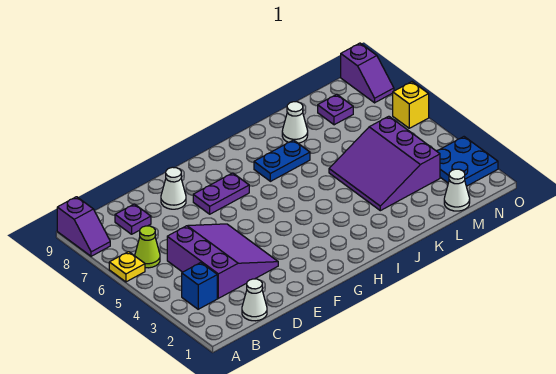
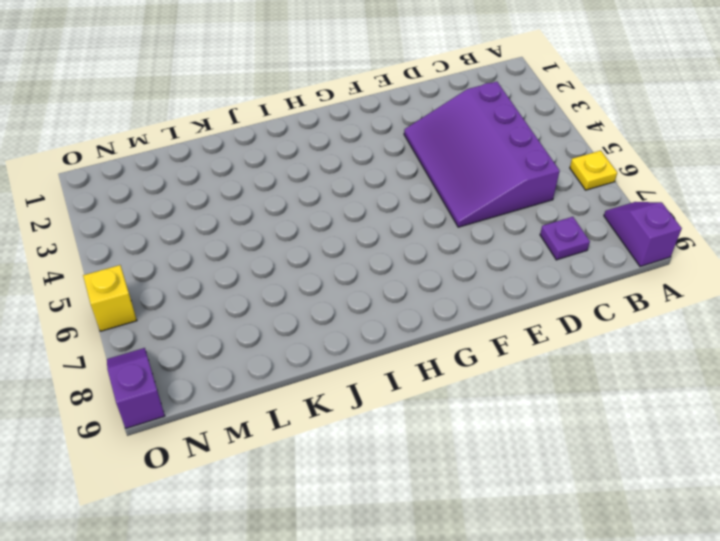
purple slope C3:E6 level 1 top C -> purple slope C3:E5 level 1 top C
none -> blue brick B3 level 1
none -> lime cone B6 level 1
none -> white cone C1 level 1

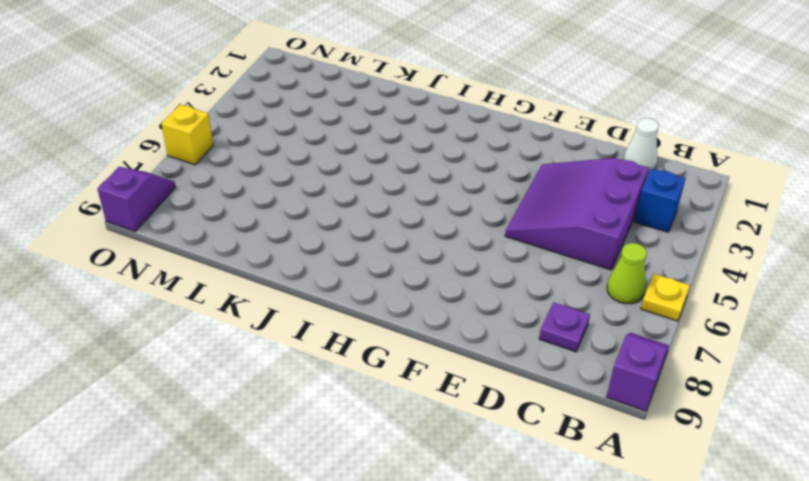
none -> white cone E8 level 1
none -> purple plate F7:G7 level 1
none -> blue plate I7:J7 level 1

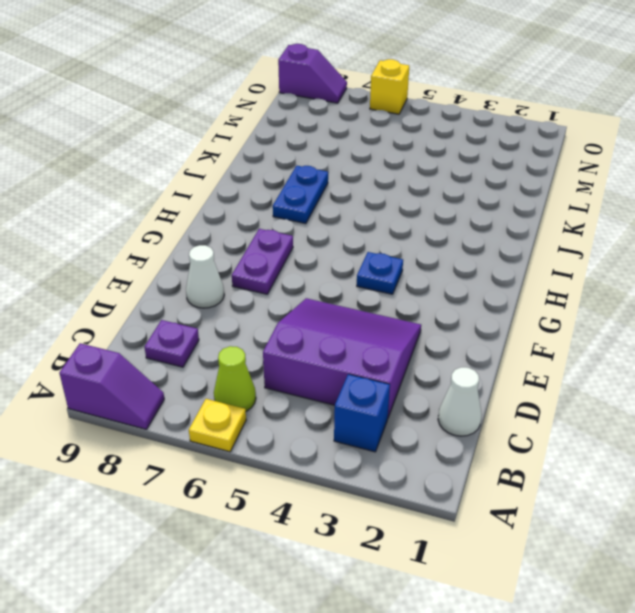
blue plate G4 level 1 -> none
none -> purple slope K3:M5 level 1 top M
none -> white cone K8 level 1
none -> white cone M1 level 1

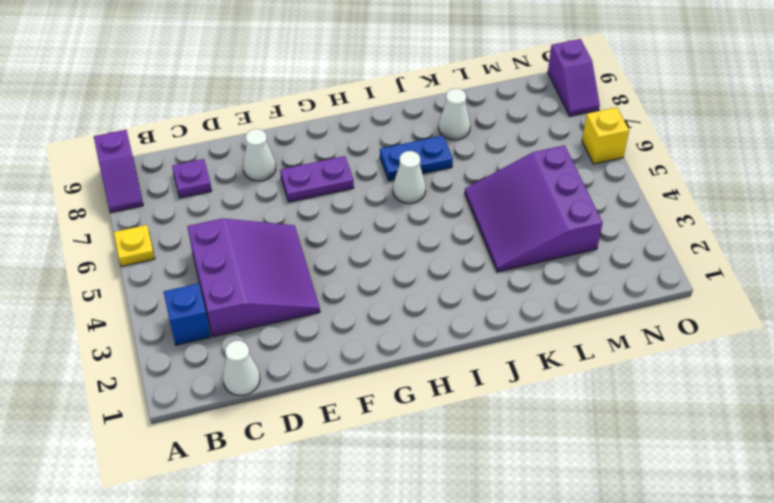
white cone I6 level 1 -> white cone M1 level 1
none -> lime cone B6 level 1
none -> purple plate M8 level 1
none -> blue plate N2:O3 level 1

